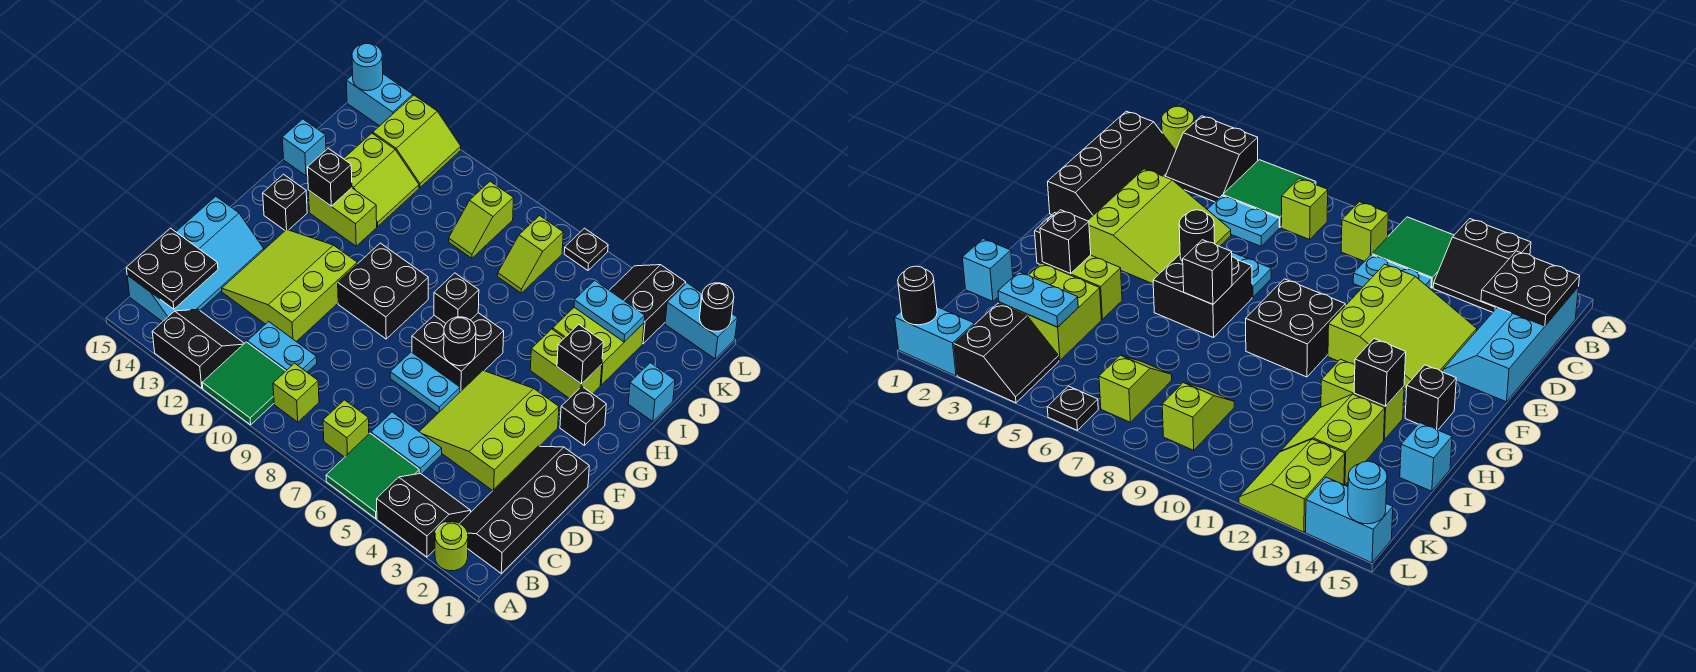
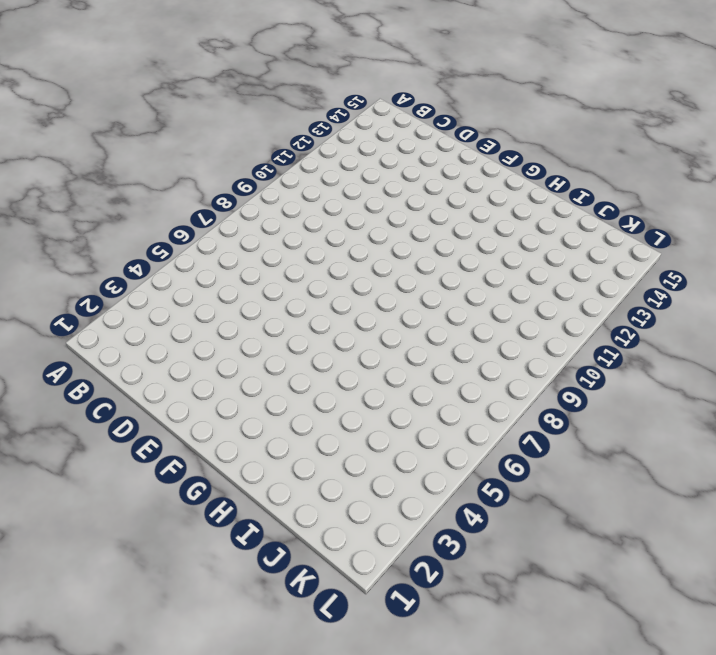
none -> lime round brick A2 level 1
none -> black slope A3:B4 level 1 top A
none -> green tile A5:B6 level 1
none -> green tile A10:B11 level 1

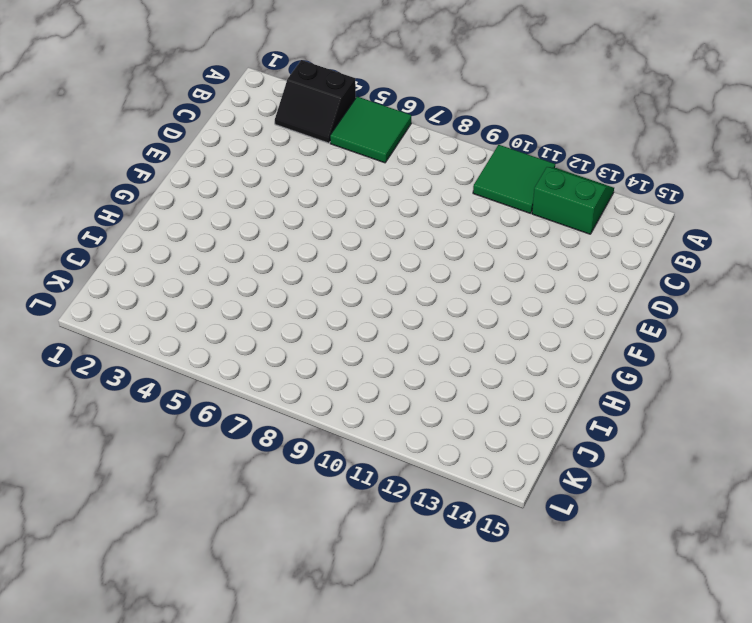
green slope A12:B13 level 1 top B -> black slope A12:B13 level 1 top A
none -> lime round brick A2 level 1
none -> black slope B1:E2 level 1 top 1
none -> lime brick B7 level 1
none -> lime brick B9 level 1

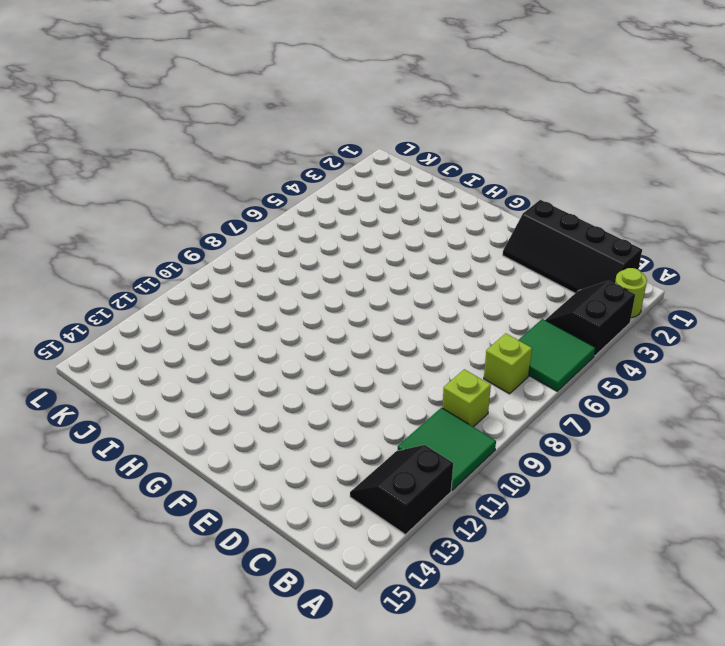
none -> cyan slope B14:E15 level 1 top 15
none -> cyan plate C5:C6 level 1
none -> cyan plate C10:C11 level 1
none -> lime slope D3:F5 level 1 top 3

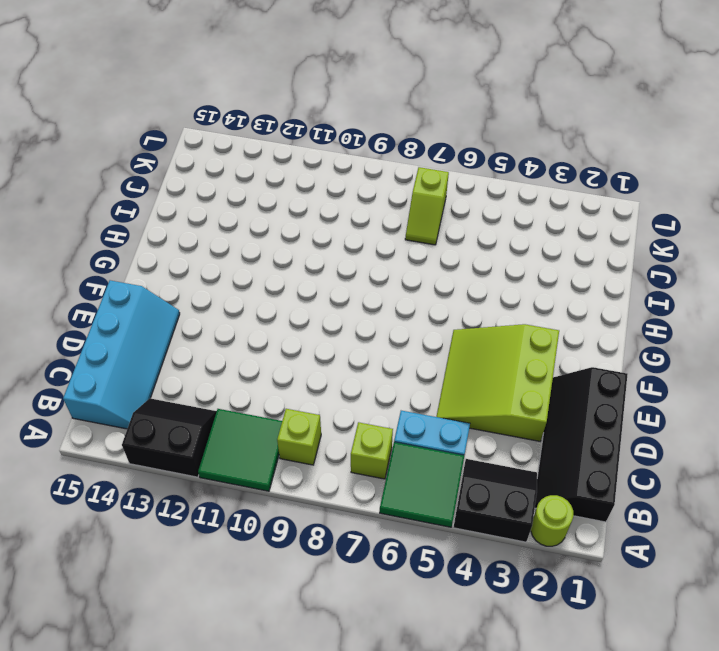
none -> cyan plate C10:C11 level 1
none -> lime slope D11:F13 level 1 top 11
none -> cyan plate E6:E7 level 1
none -> black brick F6:G7 level 1

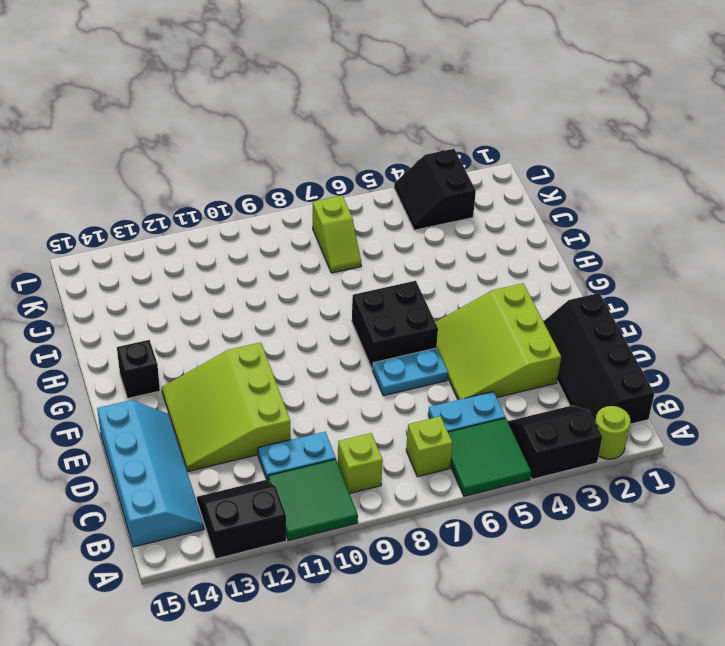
none -> black brick F9:G10 level 1
none -> black brick G2 level 1
none -> lime brick H3:H4 level 1
none -> lime brick H12:H13 level 1

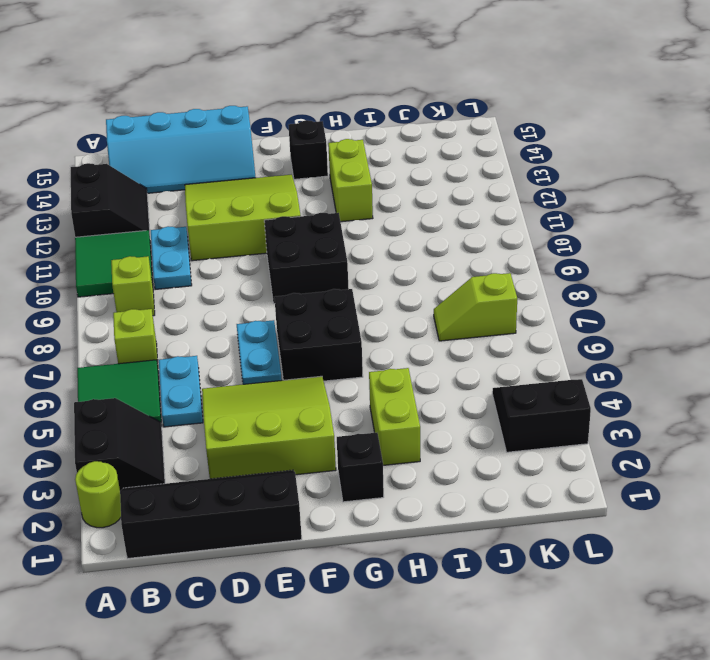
none -> cyan brick I1 level 1
none -> lime brick I3:J4 level 1
none -> lime slope I12:J13 level 1 top 13
none -> cyan brick I15 level 1

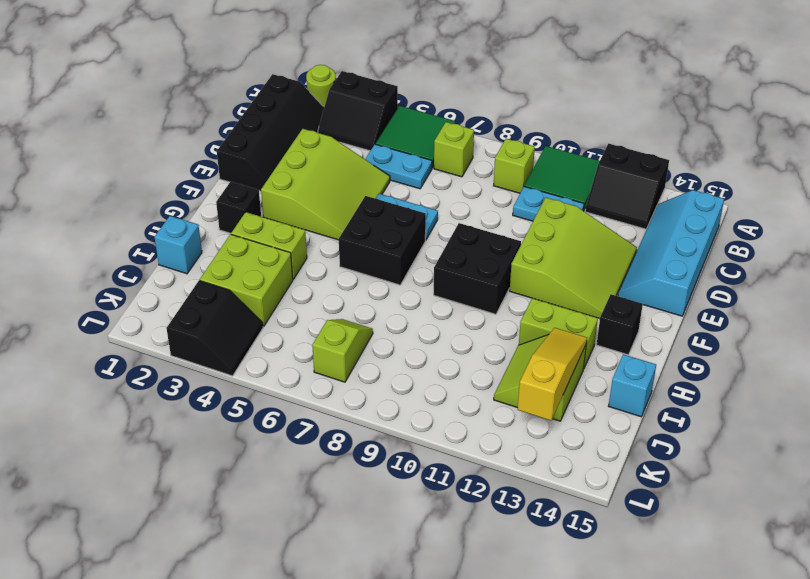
yellow slope I13:K13 level 2 top K -> none
none -> lime slope J9:K9 level 1 top K
none -> lime slope K12:L13 level 1 top 13
none -> cyan brick L1:L2 level 1
none -> black plate L6 level 1

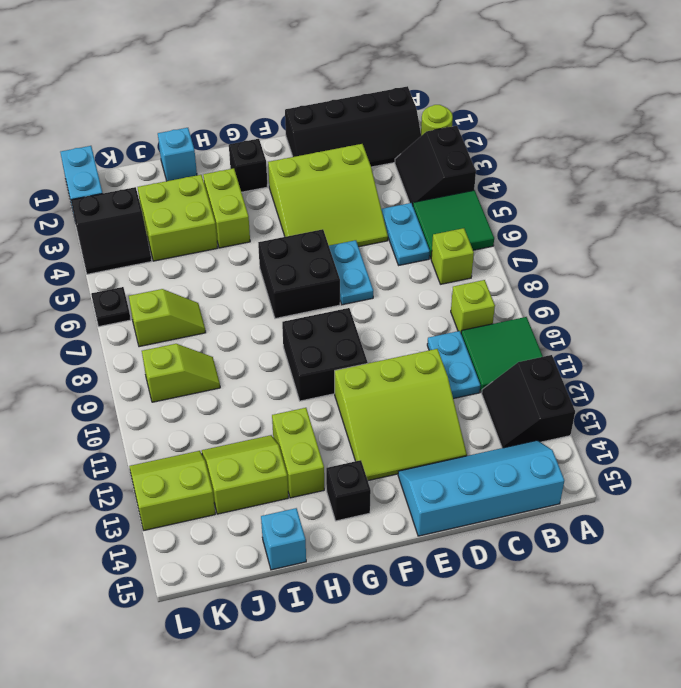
none -> cyan brick L14:L15 level 1
none -> black plate B14:C15 level 2
none -> black round brick F6 level 2
none -> black brick G7 level 2

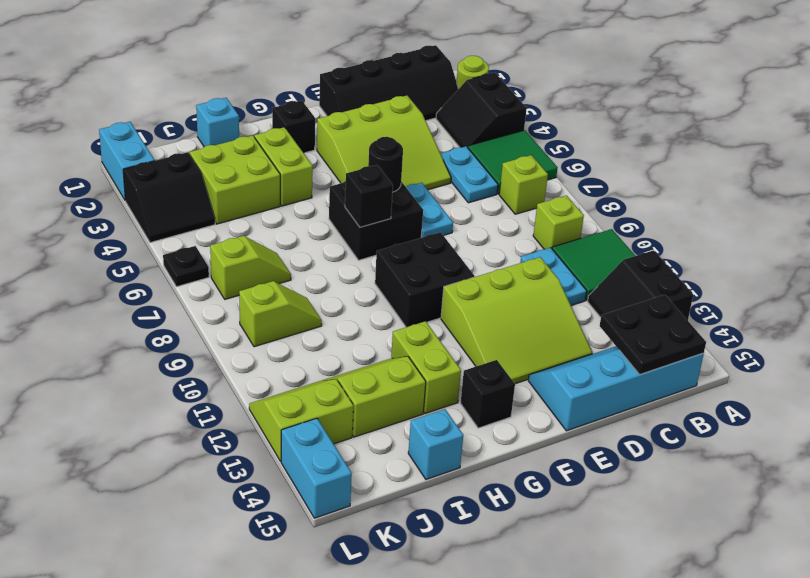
none -> black brick H3 level 2
none -> black brick H13 level 2
none -> cyan plate J3:J4 level 2
none -> black round brick L1 level 2

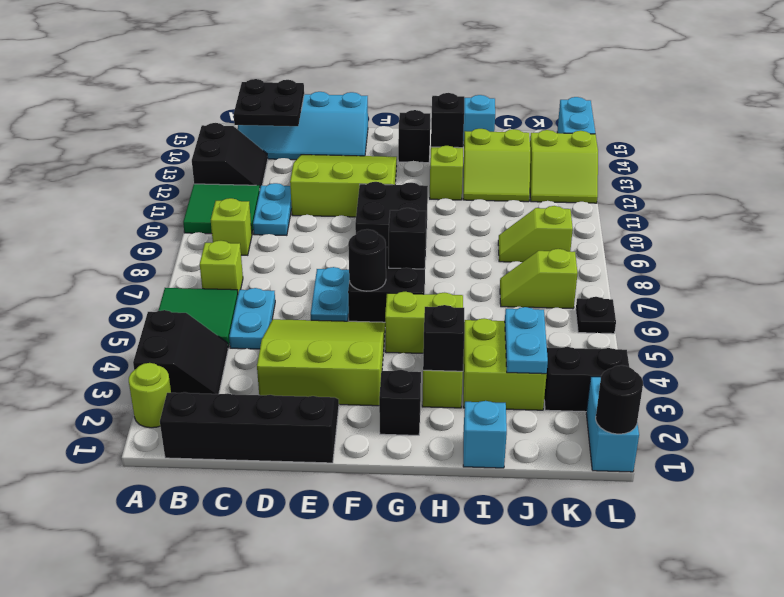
lime brick G5:H5 level 1 -> none
none -> cyan round brick L15 level 2

